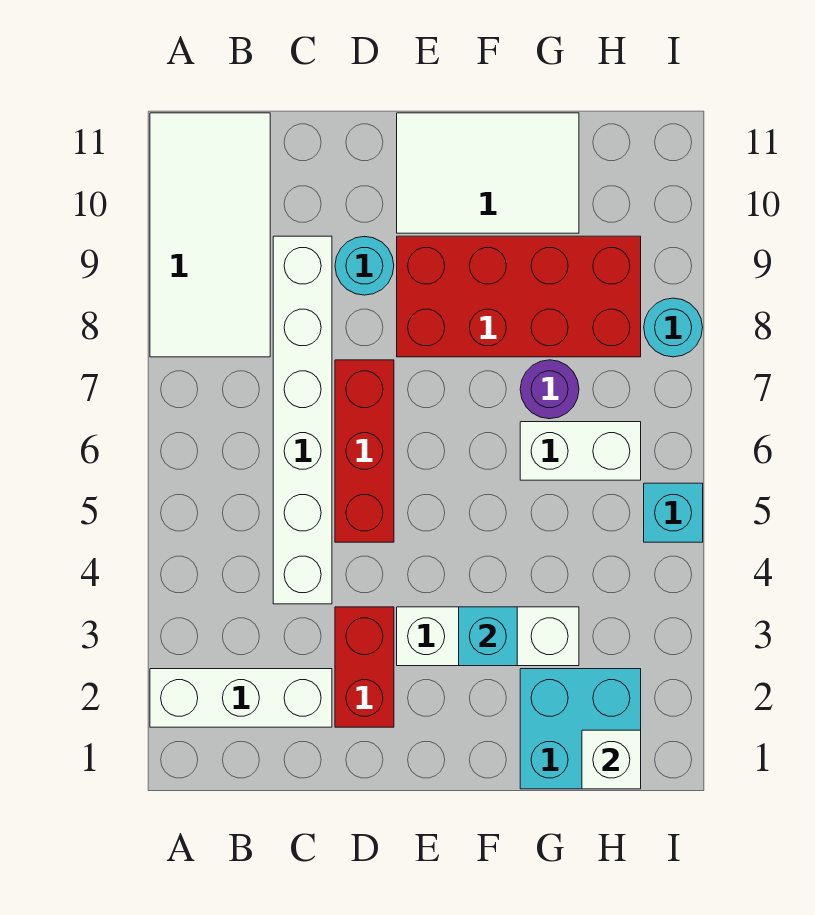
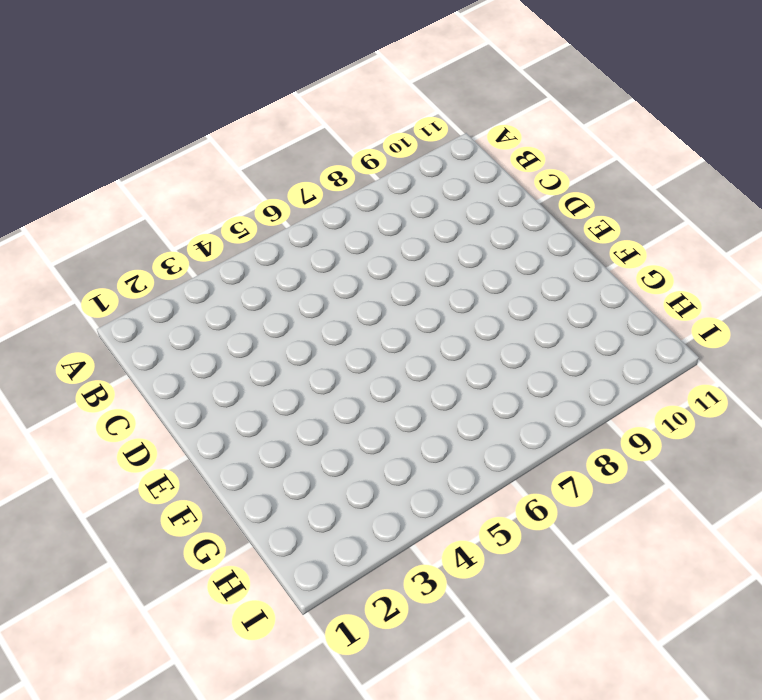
none -> white brick A2:C2 level 1
none -> white tile A8:B11 level 1
none -> white brick C4:C9 level 1

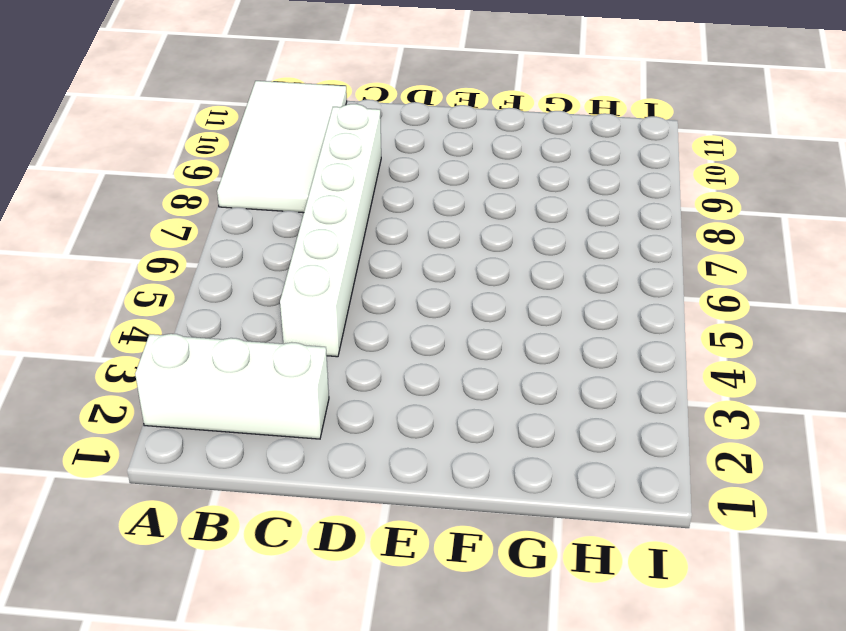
none -> red brick D2:D3 level 1
none -> red brick D5:D7 level 1
none -> cyan round brick D9 level 1

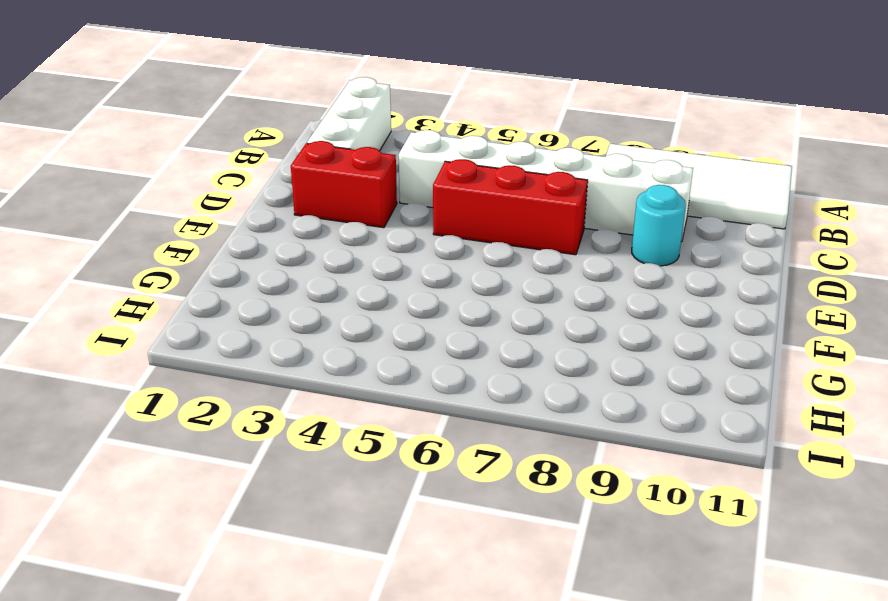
none -> white brick E3:G3 level 1
none -> red brick E8:H9 level 1
none -> white tile E10:G11 level 1

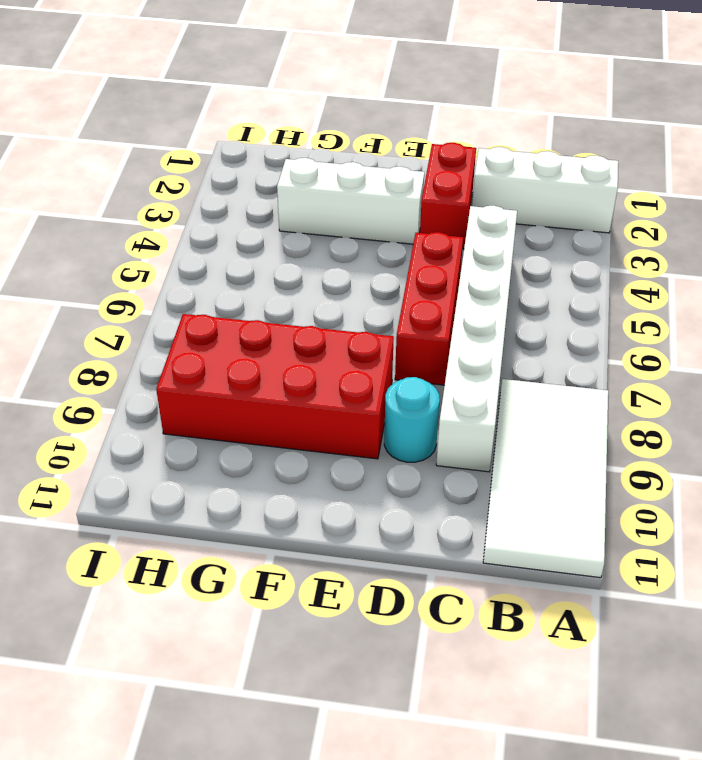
none -> white tile E10:G11 level 1
none -> cyan brick G1:H2 level 1
none -> white brick G6:H6 level 1

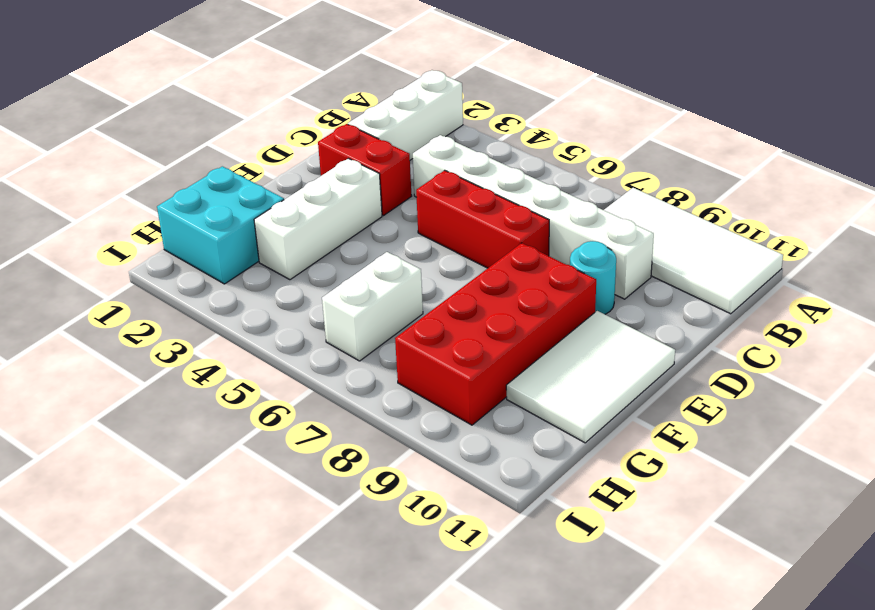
none -> purple round brick G7 level 1
none -> cyan brick I5 level 1
none -> cyan round brick I8 level 1

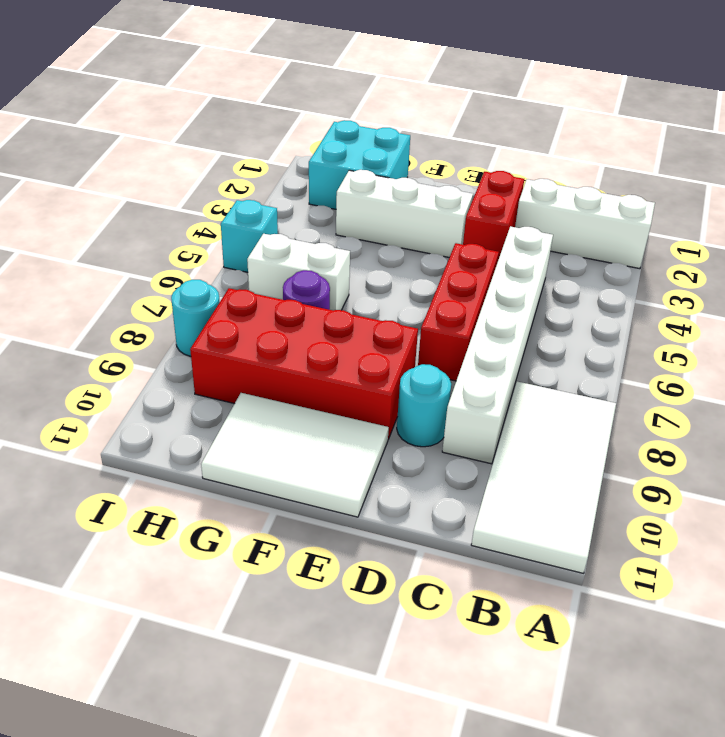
none -> cyan brick F3 level 2
none -> white brick H1 level 2

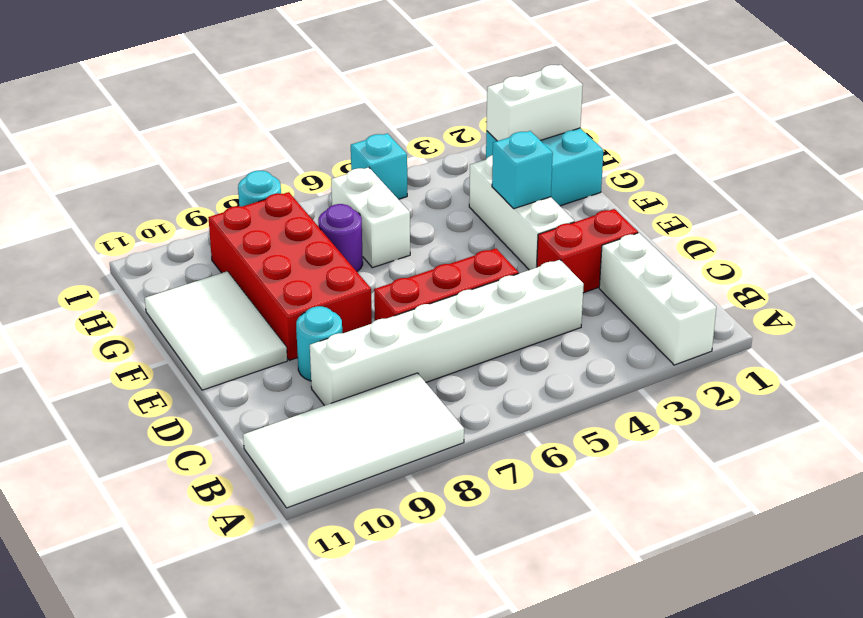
white brick H1:H2 level 2 -> white brick H1 level 2

